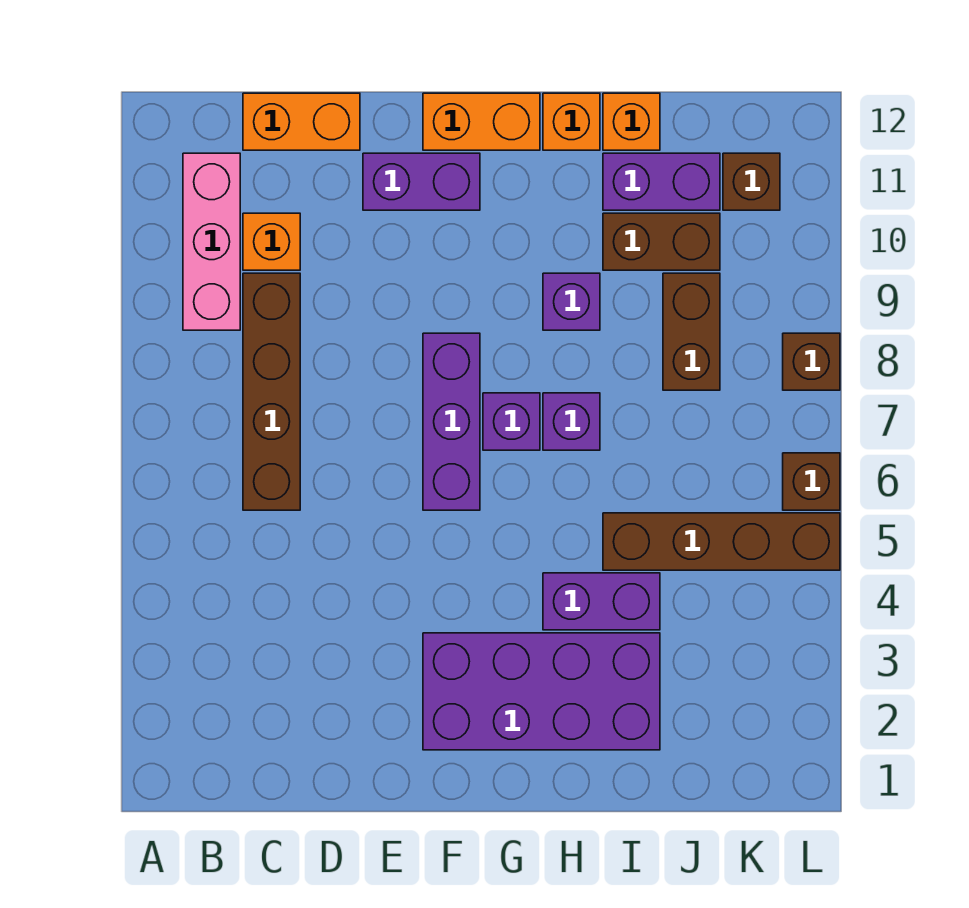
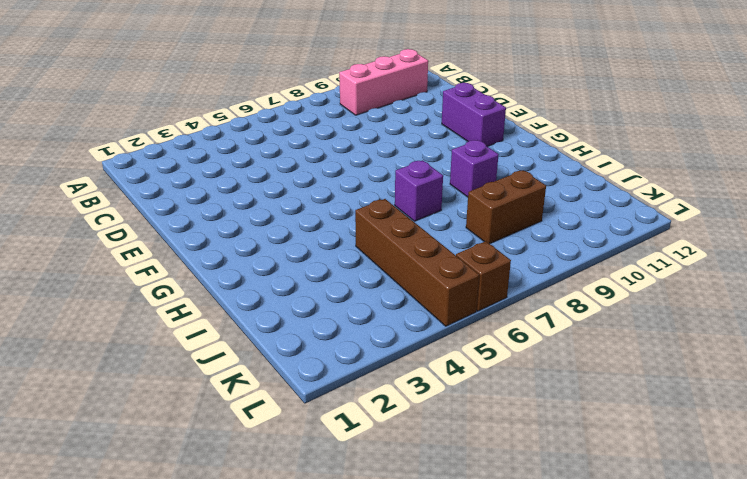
none -> brown brick C6:C9 level 1
none -> orange brick C10 level 1
none -> orange brick C12:D12 level 1

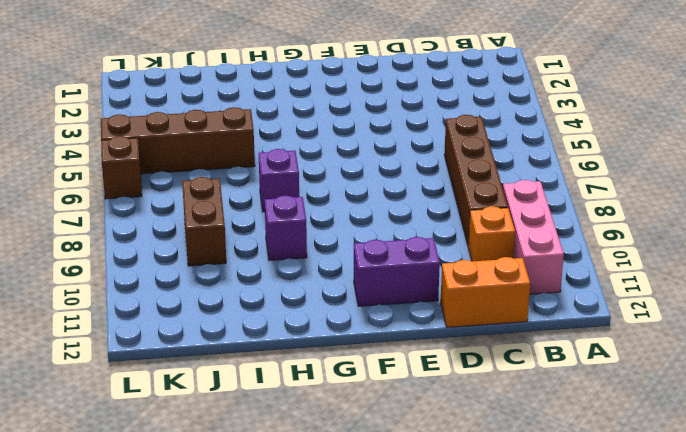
none -> purple brick F2:I3 level 1
none -> purple brick F6:F8 level 1
none -> orange brick F12:G12 level 1

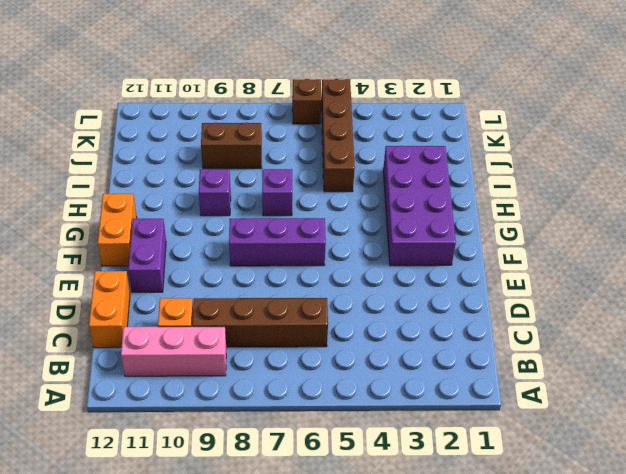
none -> purple brick G7 level 1
none -> purple brick H4:I4 level 1
none -> orange brick H12 level 1

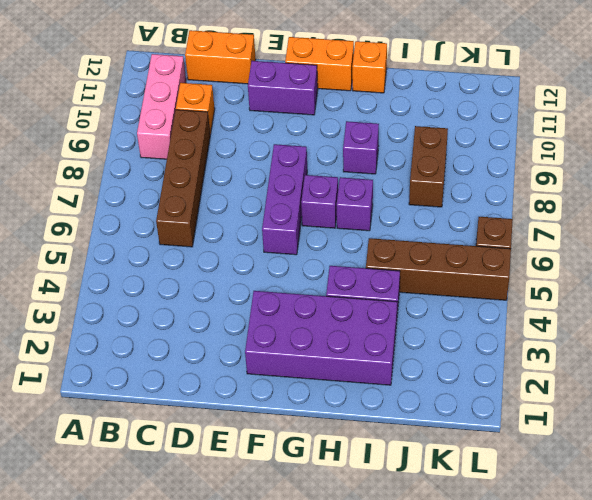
none -> brown brick I10:J10 level 1
none -> purple brick I11:J11 level 1
none -> orange brick I12 level 1

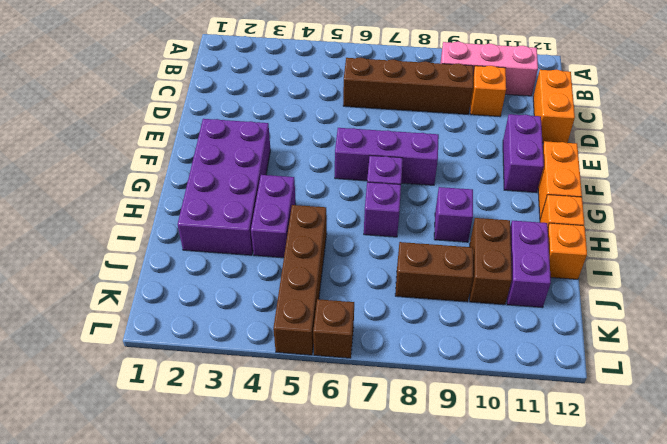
none -> brown brick K11 level 1
none -> brown brick L8 level 1

